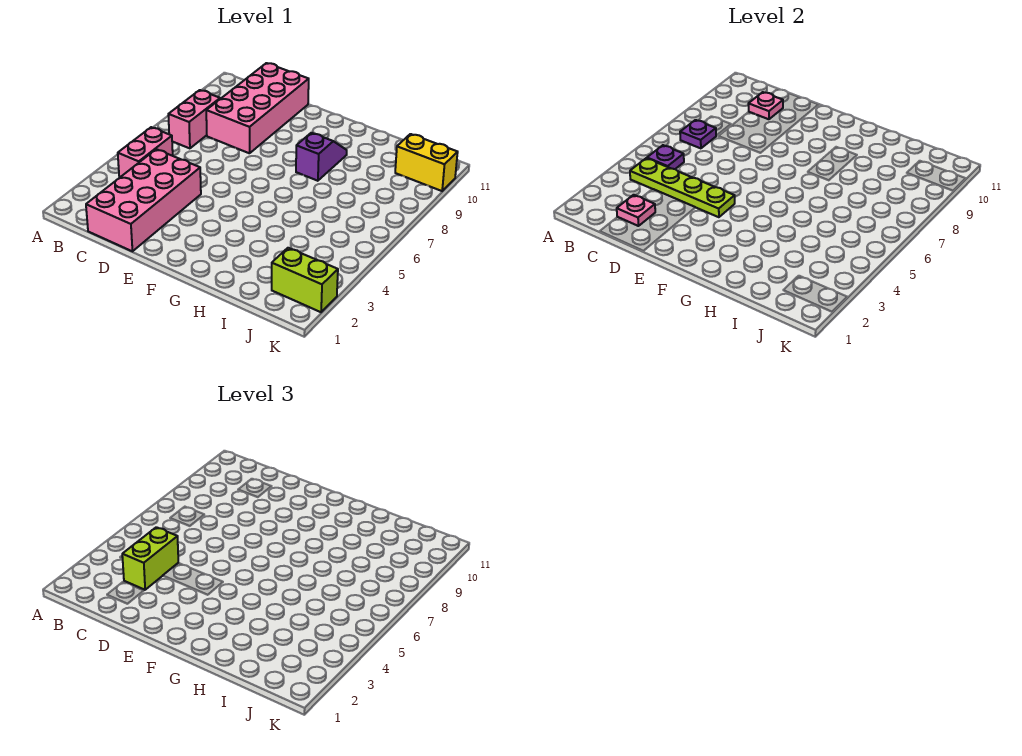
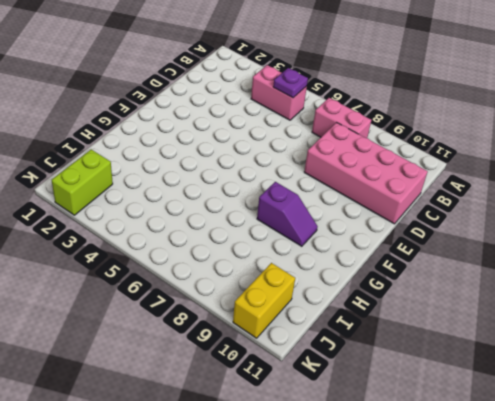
none -> pink brick C1:D4 level 1
none -> lime plate B4:E4 level 2
none -> purple plate B7 level 2

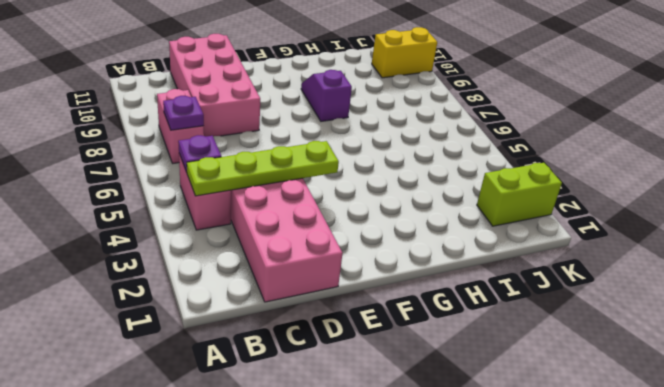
none -> pink plate C2 level 2
none -> pink plate C10 level 2
none -> lime brick C3:C4 level 3

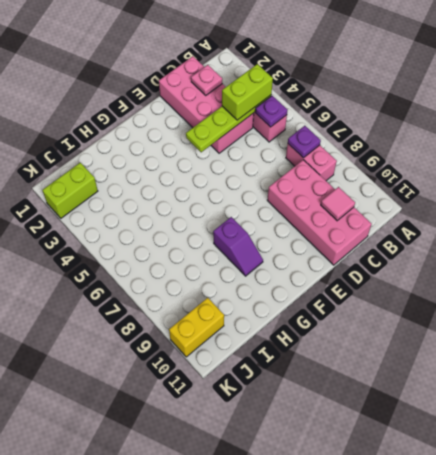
lime brick B4:C4 level 3 -> lime brick C3:C4 level 3
pink tile C10 level 2 -> pink plate C10 level 2

